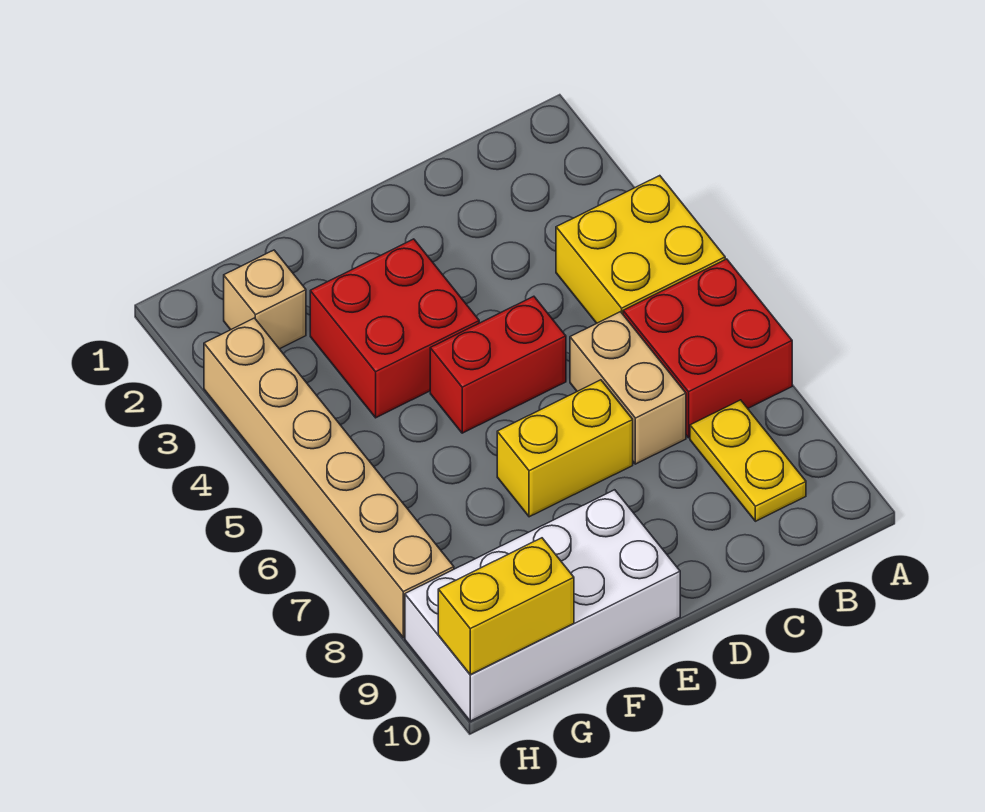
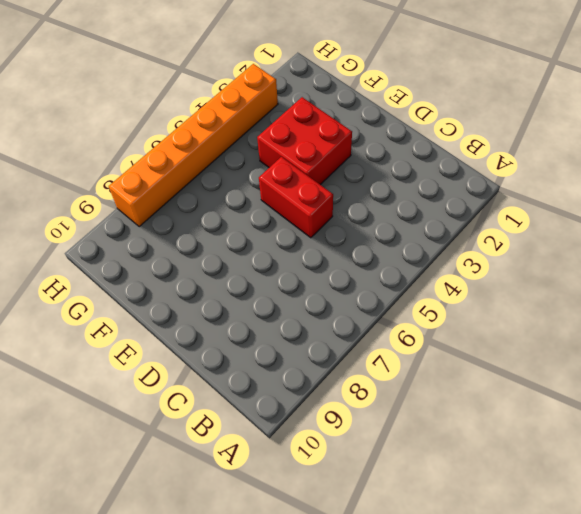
orange brick H3:H8 level 1 -> tan brick H3:H8 level 1
none -> yellow brick A4:B5 level 1
none -> red brick A6:B7 level 1

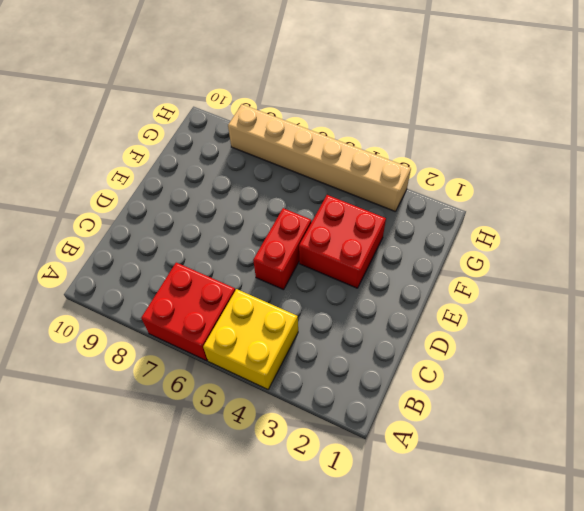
none -> yellow plate B8:B9 level 1
none -> tan brick C6:C7 level 1

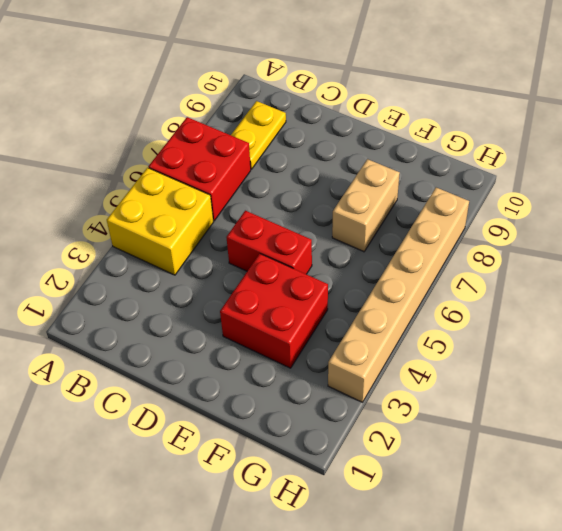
tan brick F7:F8 level 1 -> tan brick C6:C7 level 1
none -> yellow brick D7:E7 level 1
none -> white brick E9:H10 level 1

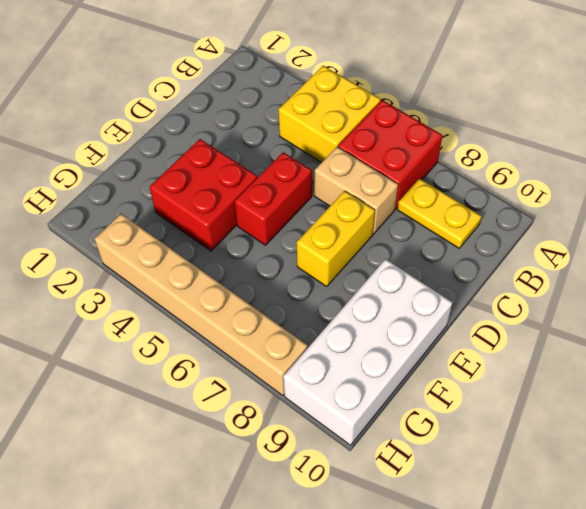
none -> tan brick G2 level 1
none -> yellow brick G10:H10 level 2

